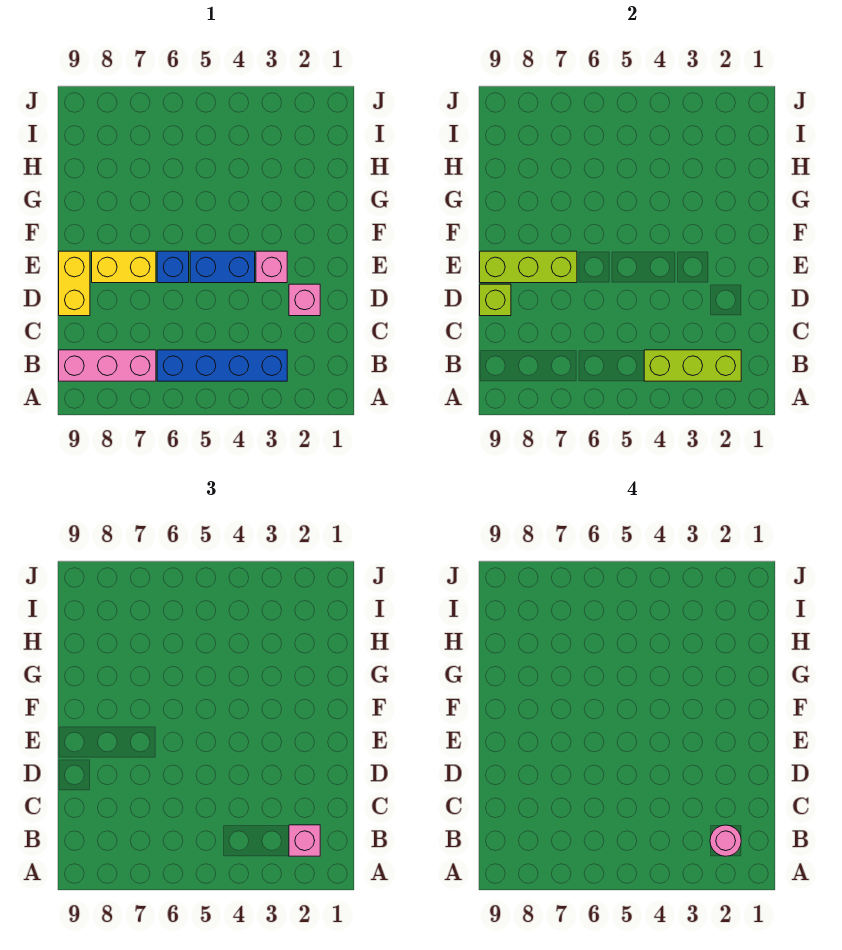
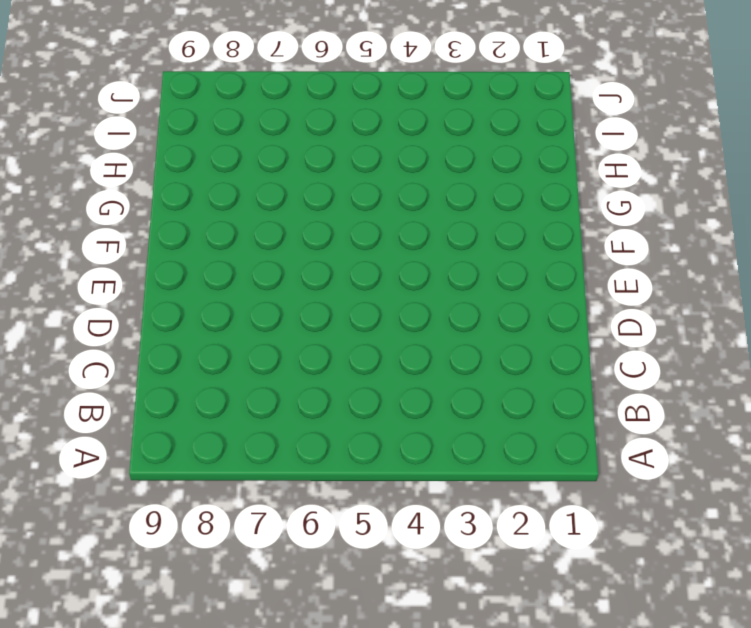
none -> blue brick B3:B6 level 1
none -> pink brick B7:B9 level 1
none -> pink brick D2 level 1

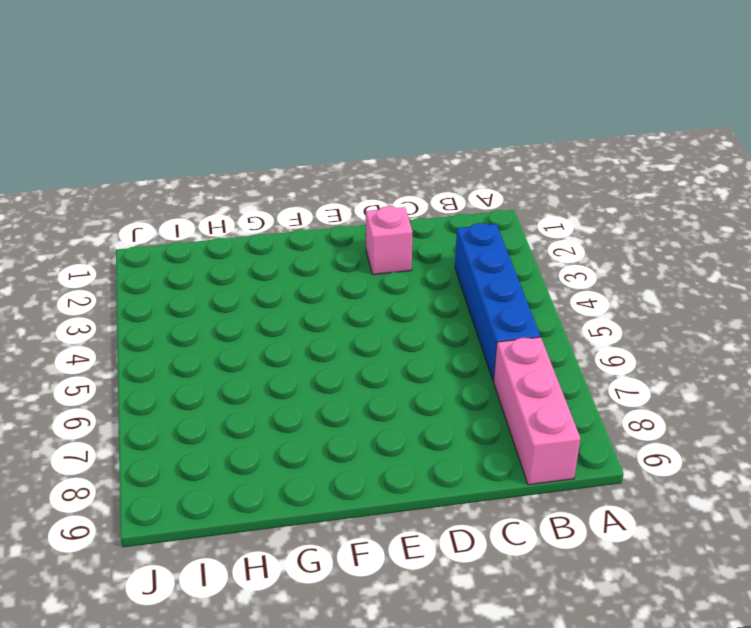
none -> yellow brick D9:E9 level 1
none -> pink brick E3 level 1
none -> blue brick E4:E5 level 1

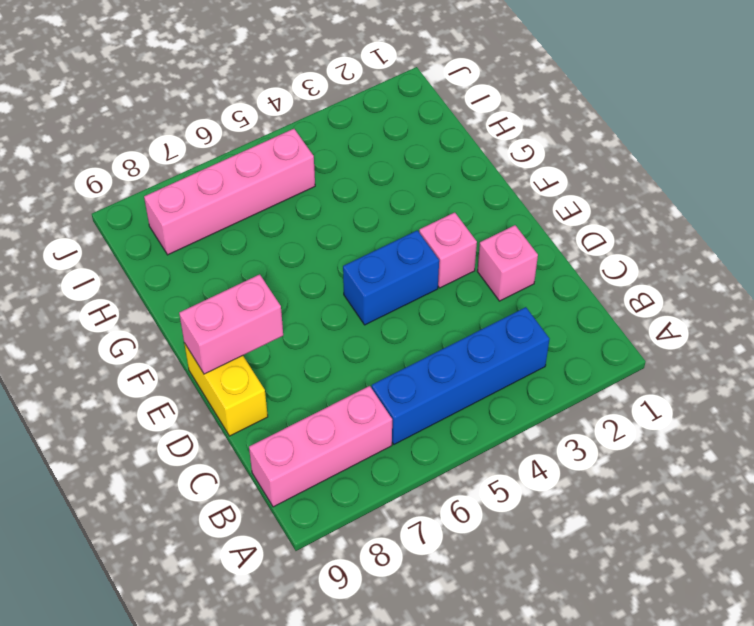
pink brick E8:E9 level 2 -> lime brick E7:E9 level 2
pink brick I5:I8 level 1 -> none
none -> blue brick E6 level 1
none -> yellow brick E7:E8 level 1
none -> lime brick B2:B4 level 2

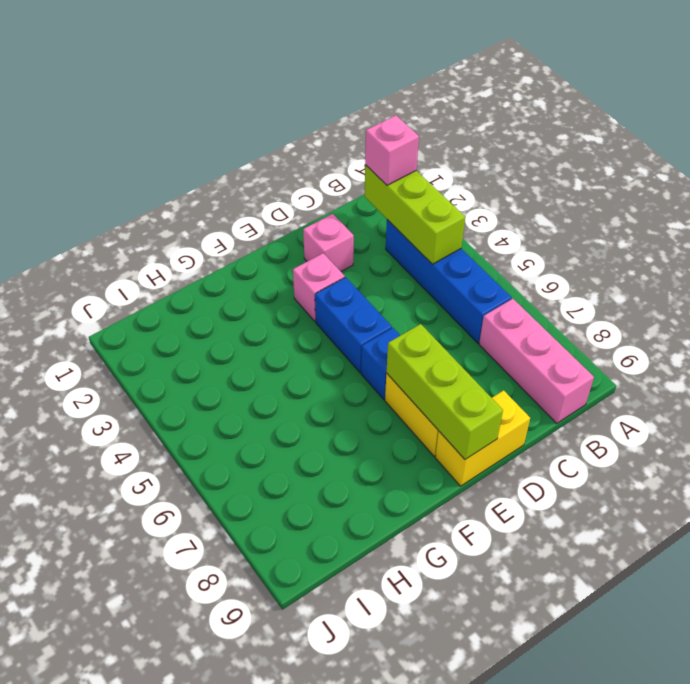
none -> lime brick D9 level 2
none -> pink round brick B2 level 4

